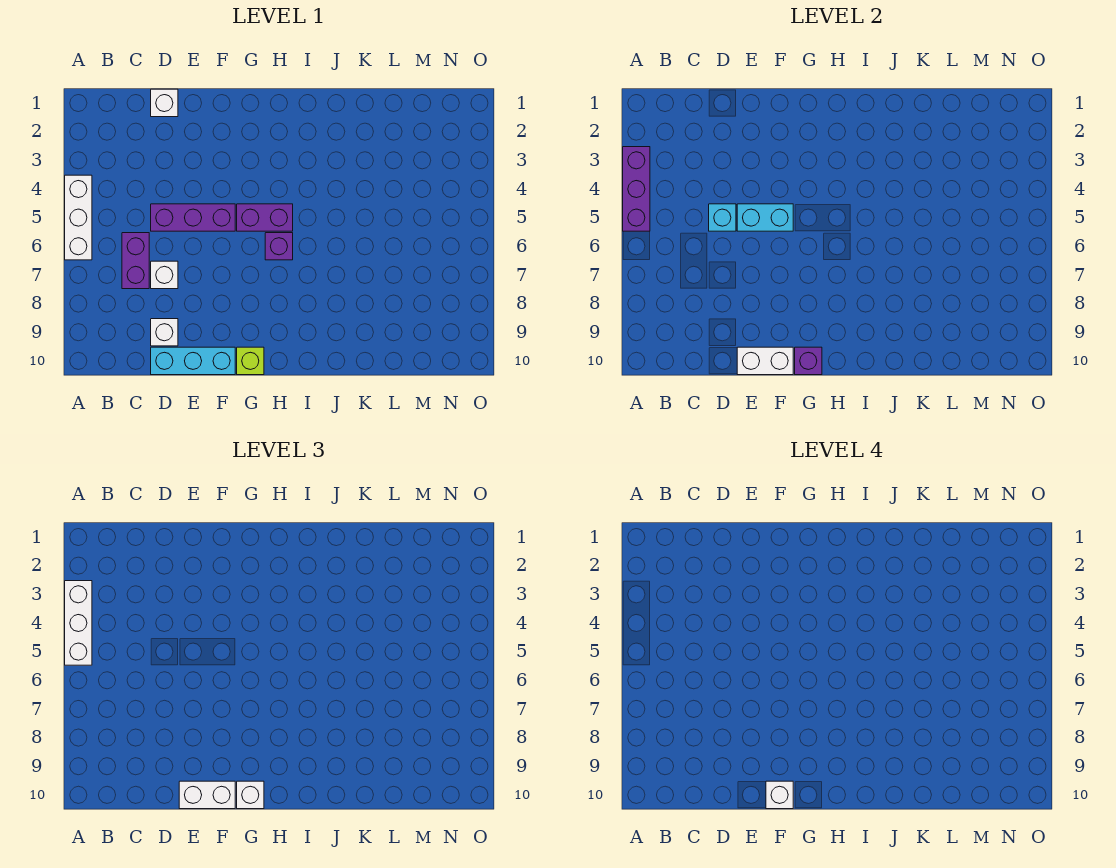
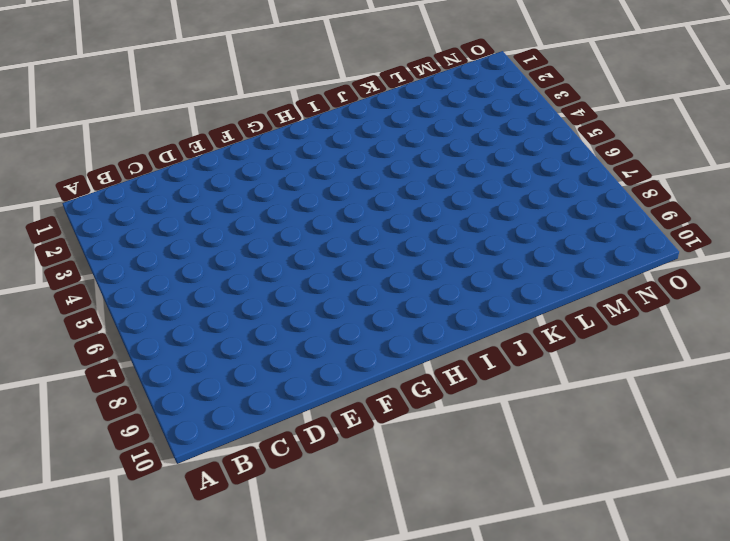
none -> white brick A4:A6 level 1
none -> purple brick C6:C7 level 1
none -> white brick D1 level 1

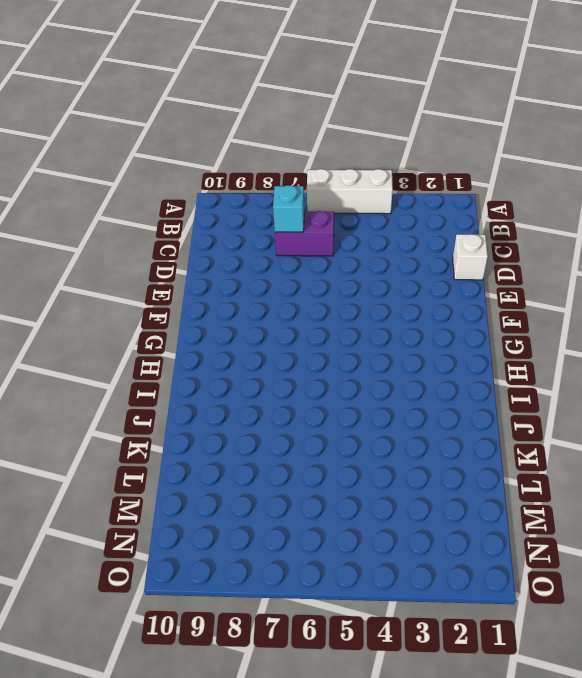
cyan brick C7 level 2 -> cyan brick D5 level 2
none -> purple brick D5:F5 level 1
none -> white brick D7 level 1
none -> white brick D9 level 1

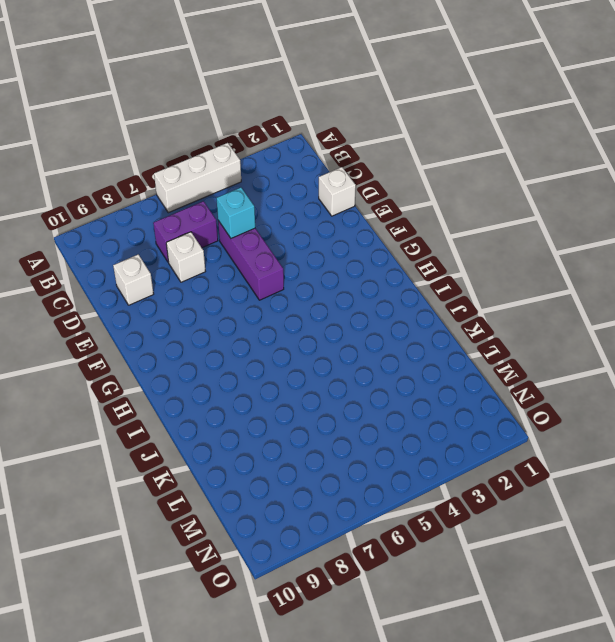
none -> cyan brick D10:F10 level 1
none -> purple brick G5:H5 level 1
none -> lime brick G10 level 1

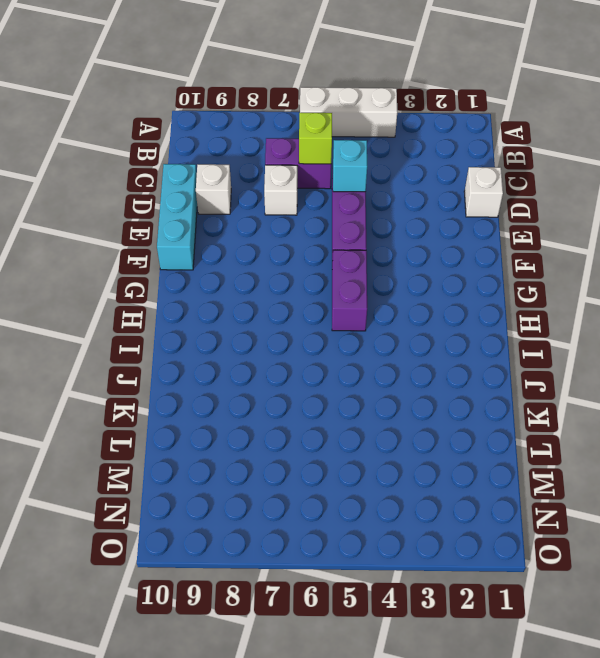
lime brick C6 level 2 -> lime brick G10 level 1
none -> purple brick H6 level 1
none -> purple brick A3:A5 level 2
none -> cyan brick E5:F5 level 2

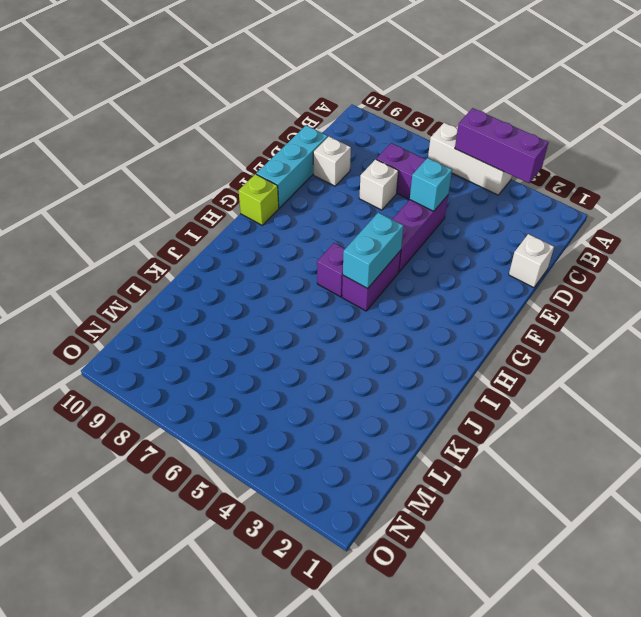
cyan brick G5:H5 level 2 -> cyan brick E5:F5 level 2
none -> white brick E10:F10 level 2
none -> purple brick G10 level 2
none -> white brick A3:A5 level 3

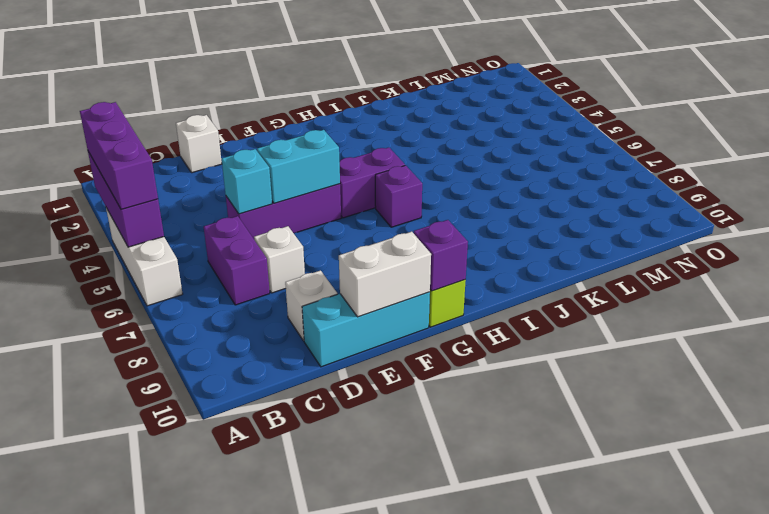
purple brick A3:A5 level 3 -> white brick A3:A5 level 3
none -> white brick E10:F10 level 3
none -> white brick G10 level 3
none -> white brick F10 level 4

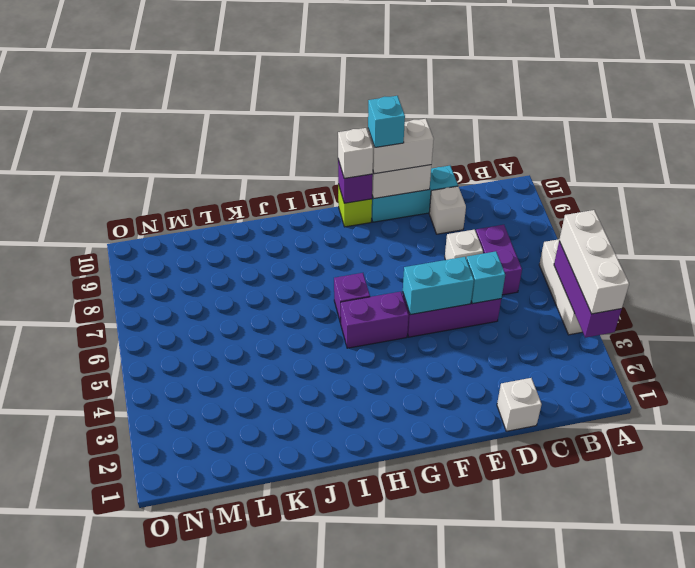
cyan brick F10 level 4 -> white brick F10 level 4

